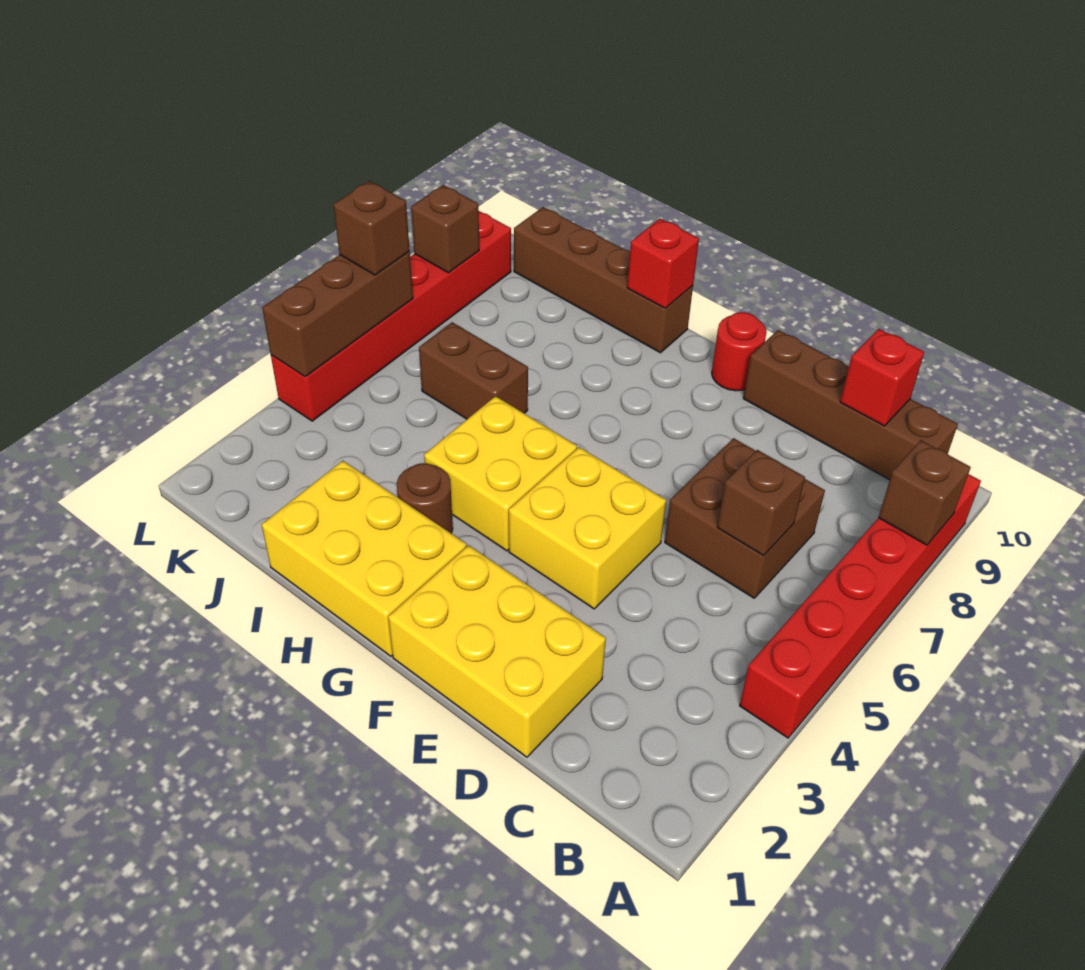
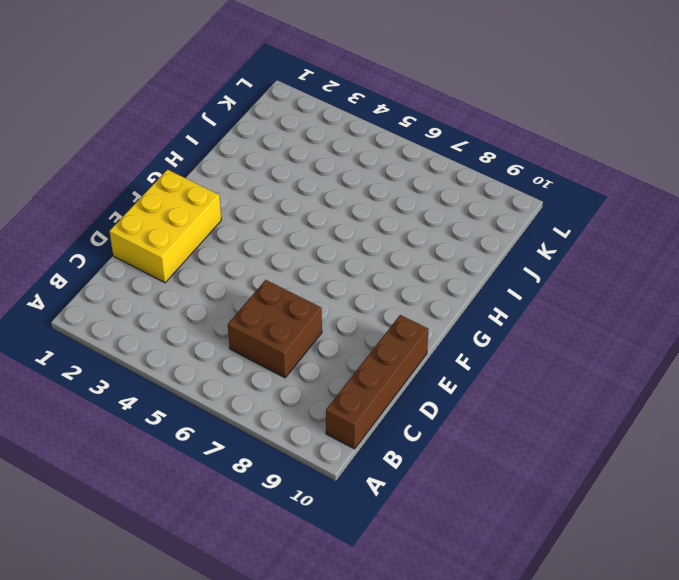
none -> red brick A4:A9 level 1
none -> yellow brick E4:F5 level 1
none -> red round brick F10 level 1

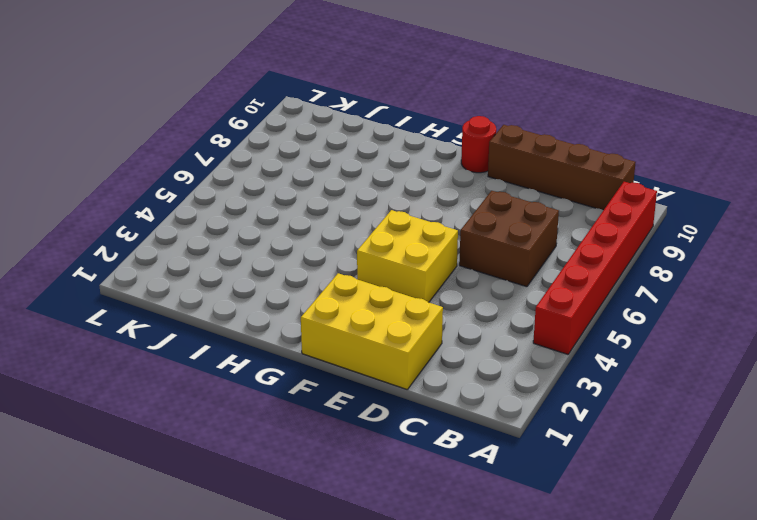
none -> yellow brick G1:I2 level 1
none -> yellow brick G4:H5 level 1
none -> brown round brick H3 level 1

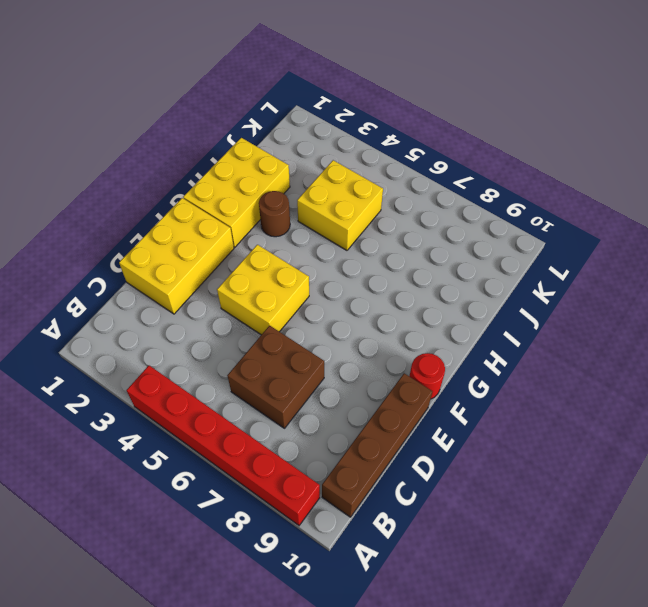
yellow brick I4:J5 level 1 -> yellow brick G4:H5 level 1
none -> brown brick H10:K10 level 1
none -> brown brick I6:J6 level 1
none -> red brick L4:L9 level 1

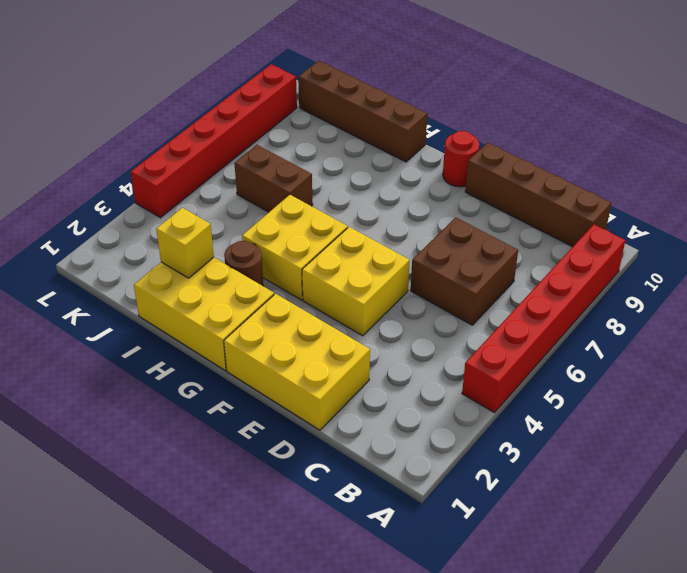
yellow brick I2 level 2 -> none
none -> brown brick A8 level 2
none -> brown brick C6 level 2
none -> red brick C10 level 2

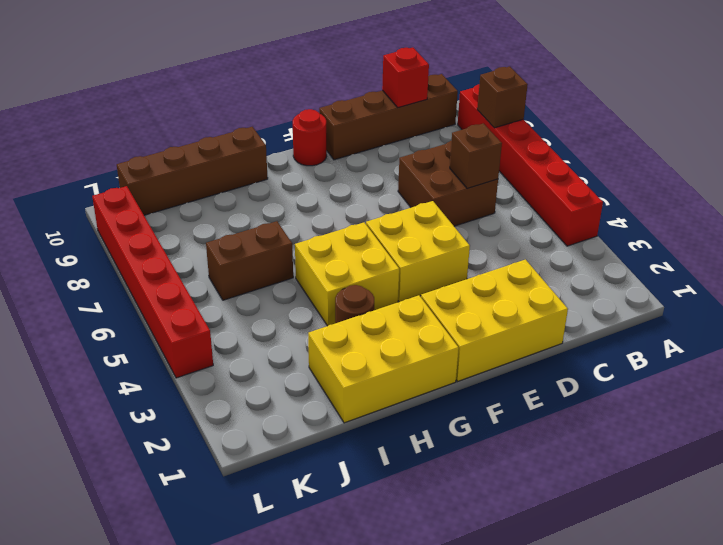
none -> red brick H10 level 2
none -> brown brick L4:L6 level 2
none -> brown brick L8 level 2

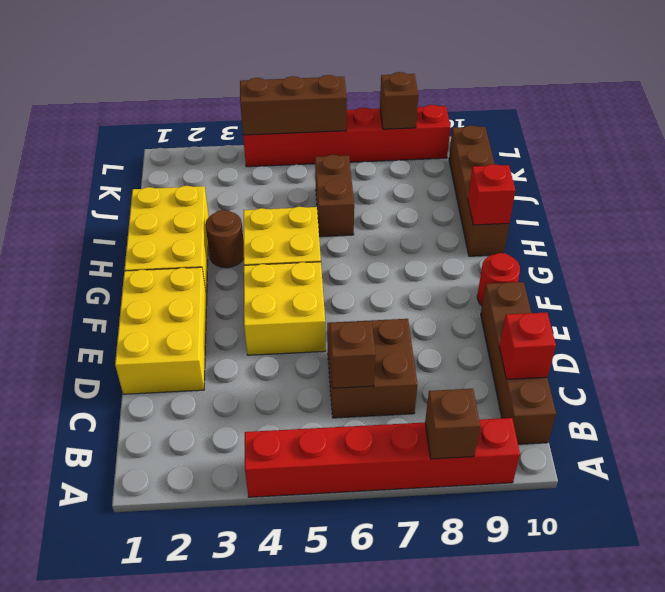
none -> brown brick L6 level 3

